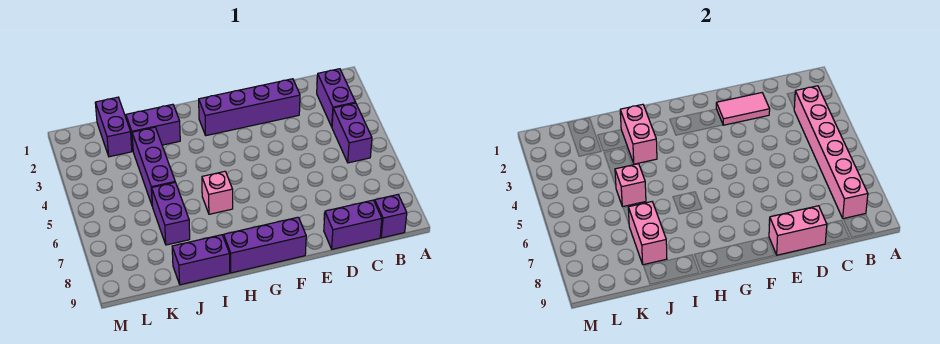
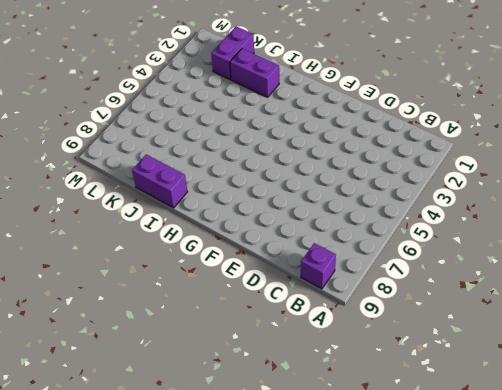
none -> purple brick B2:B3 level 1
none -> purple brick B4:B5 level 1
none -> purple brick C9:D9 level 1

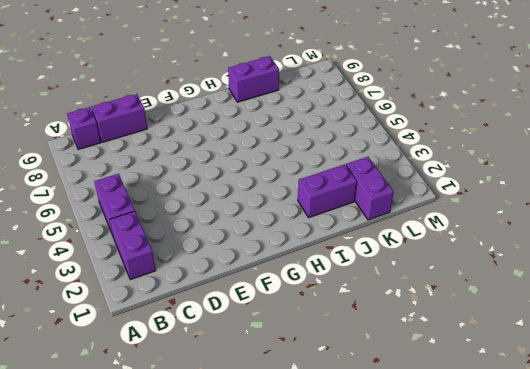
none -> purple brick D2:G2 level 1
none -> purple brick F9:H9 level 1
none -> pink brick H6 level 1

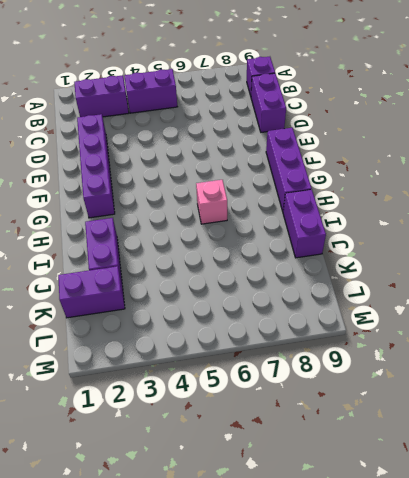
none -> purple brick J3:J5 level 1
none -> purple brick J6:J7 level 1
none -> pink brick B3:B8 level 2

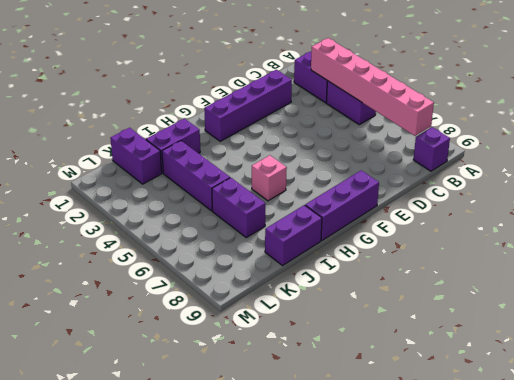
none -> purple brick C9:D9 level 1
none -> pink tile D2:E2 level 2
none -> pink brick D9:E9 level 2

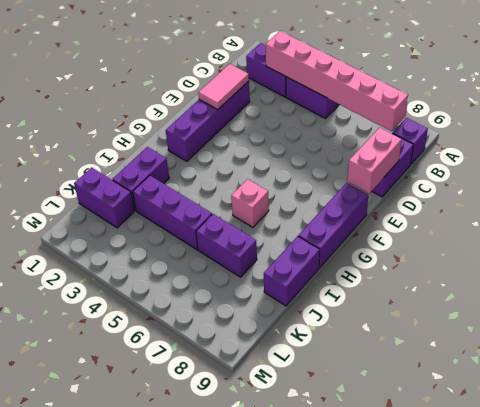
none -> pink brick I2:I3 level 2
none -> pink brick J5 level 2
none -> pink brick J7:J8 level 2

